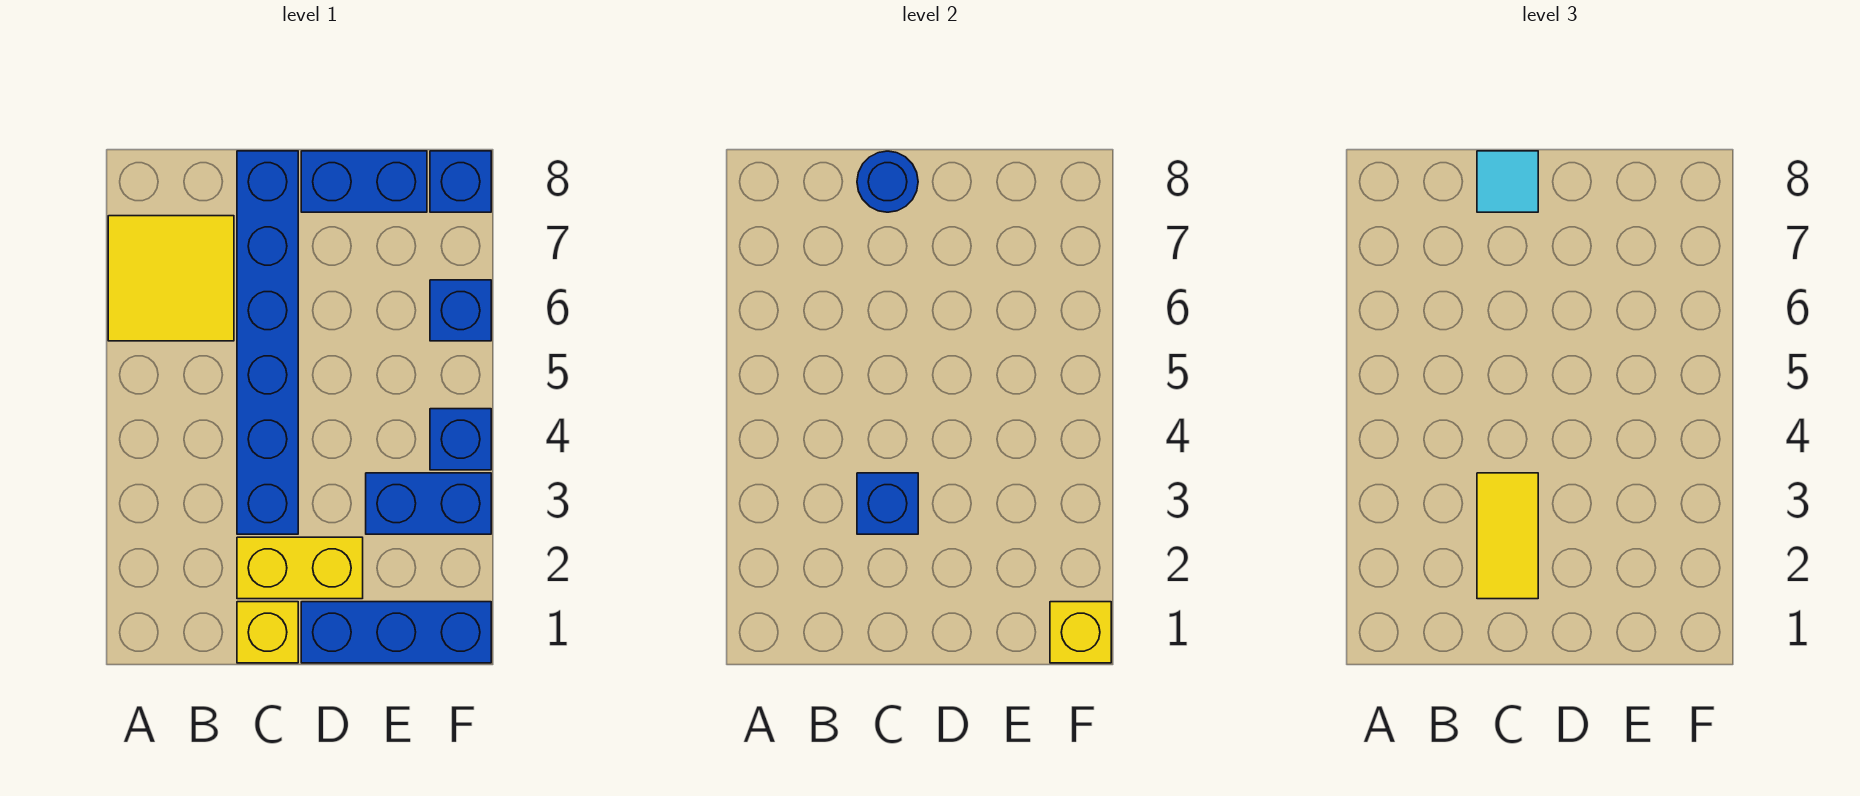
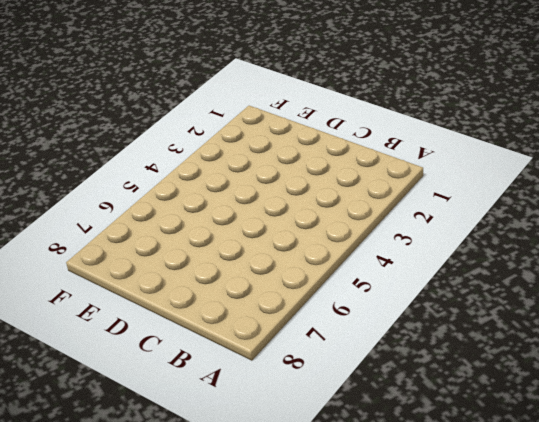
none -> yellow tile A6:B7 level 1
none -> yellow brick C1 level 1
none -> yellow brick C2:D2 level 1

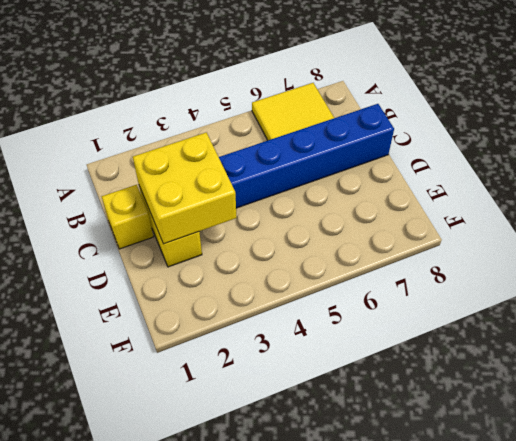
yellow brick C2:D3 level 2 -> blue brick C3 level 2
none -> blue brick D1:F1 level 1
none -> blue brick D8:E8 level 1
none -> blue brick E3:F3 level 1

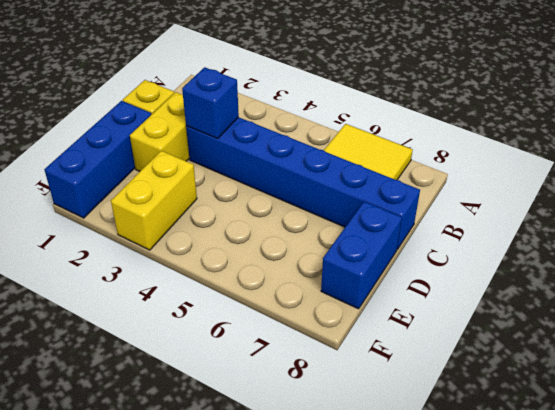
yellow brick E3:F3 level 1 -> blue brick E3:F3 level 1
none -> blue brick F4 level 1
none -> blue brick F6 level 1
none -> blue brick F8 level 1

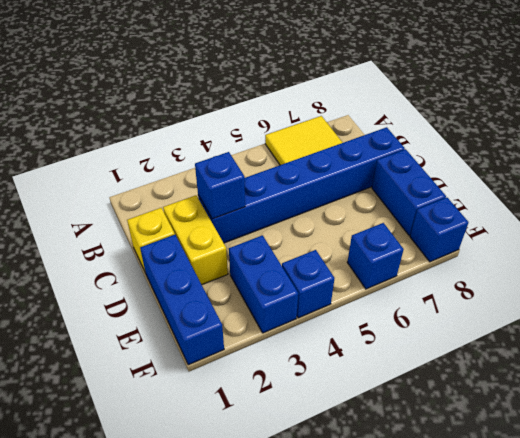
none -> blue round brick C8 level 2
none -> yellow brick F1 level 2
none -> yellow tile C2:C3 level 3

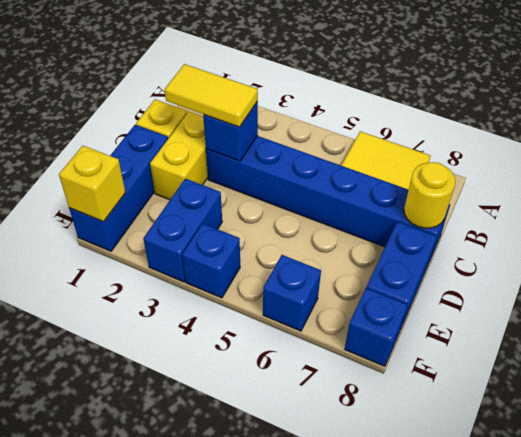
yellow round brick C8 level 2 -> blue round brick C8 level 2
none -> cyan tile C8 level 3

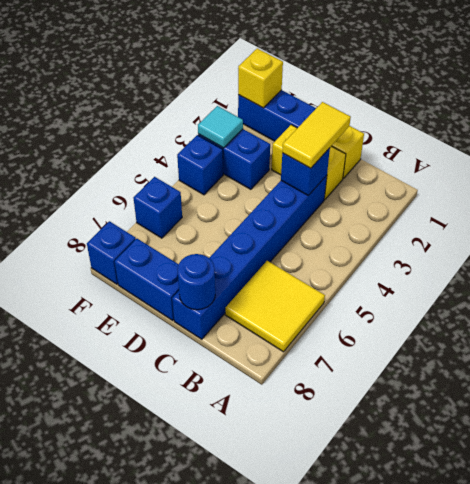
cyan tile F3 level 2 -> cyan tile C8 level 3

